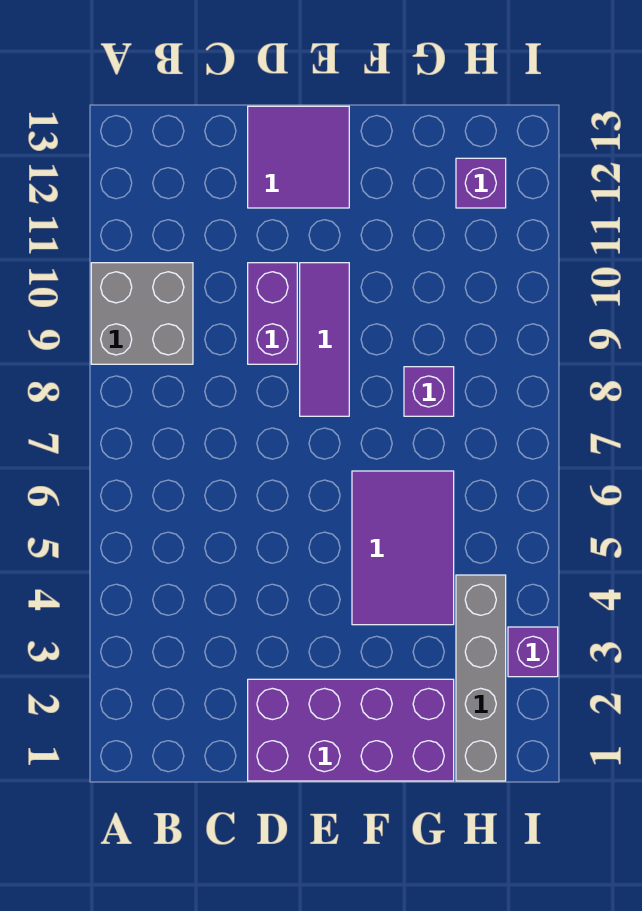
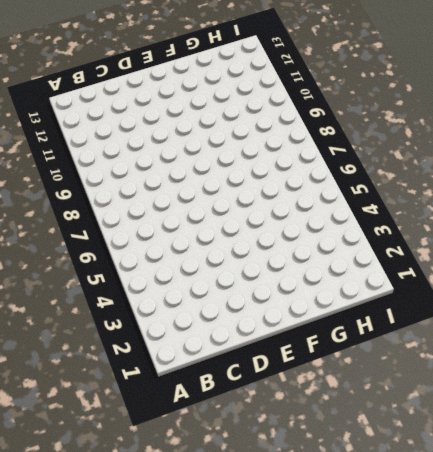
none -> grey brick A9:B10 level 1
none -> purple brick D1:G2 level 1

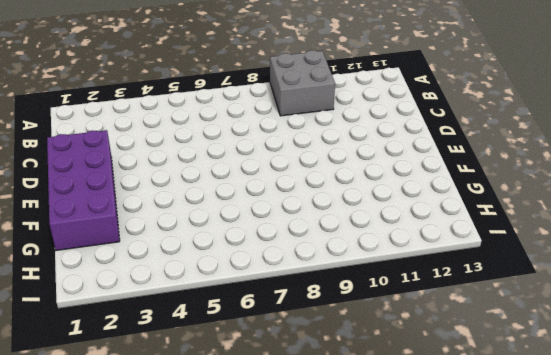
none -> purple brick D9:D10 level 1
none -> purple tile D12:E13 level 1

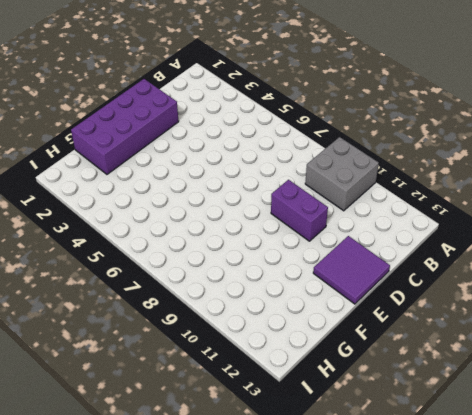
none -> purple tile E8:E10 level 1
none -> purple tile F4:G6 level 1

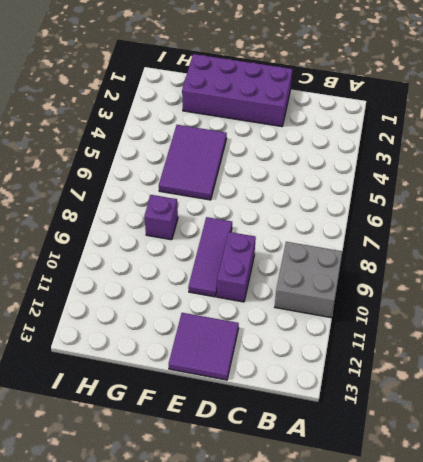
none -> grey brick H1:H4 level 1
none -> purple brick H12 level 1

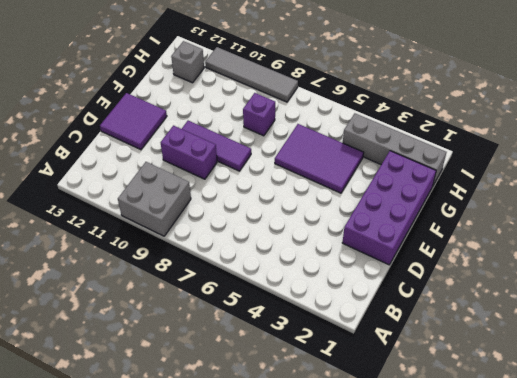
grey brick H12 level 1 -> purple brick H12 level 1
grey tile I8:I11 level 1 -> none
none -> purple brick I3 level 1

